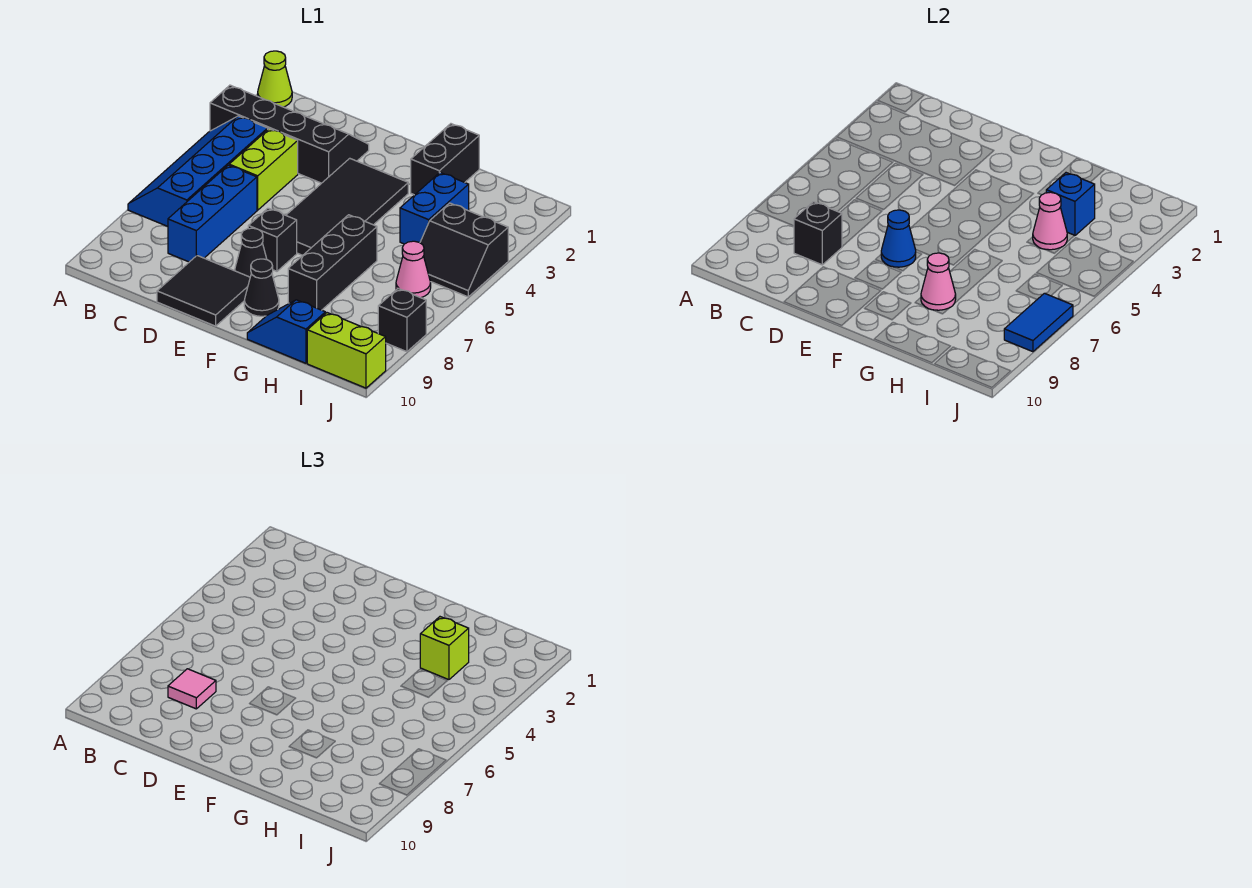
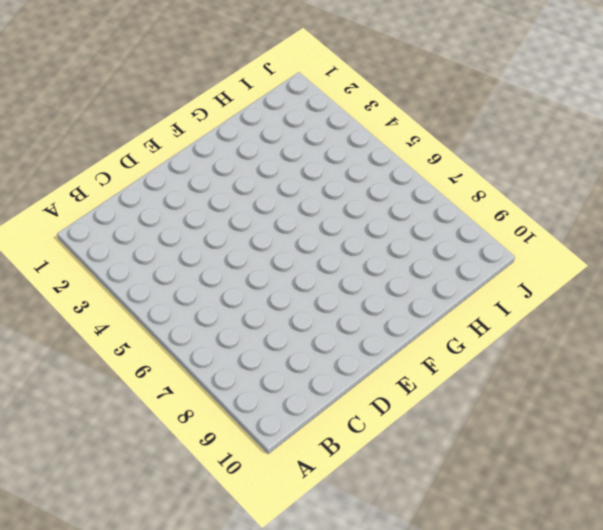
none -> lime cone A1 level 1
none -> black slope A2:D3 level 1 top 3
none -> blue slope A4:B7 level 1 top B

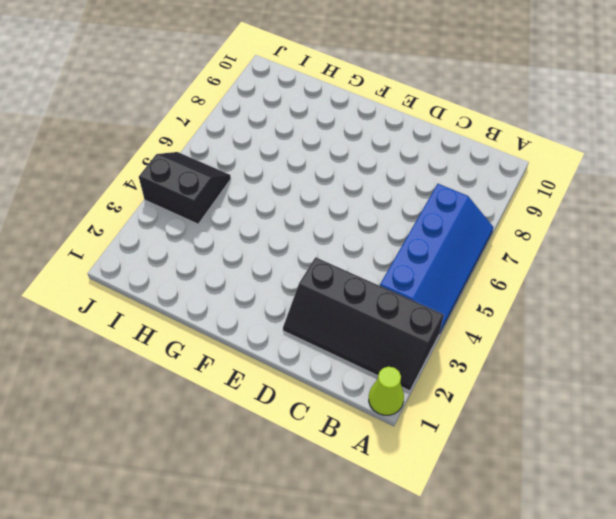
none -> lime brick C4:C5 level 1
none -> blue brick C6:C8 level 1
none -> black tile D9:E10 level 1

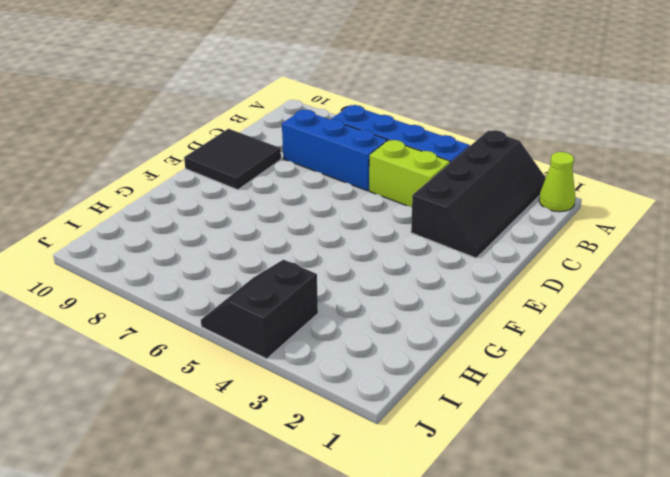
none -> black tile E3:F6 level 1
none -> black brick E7 level 1
none -> black cone E8 level 1

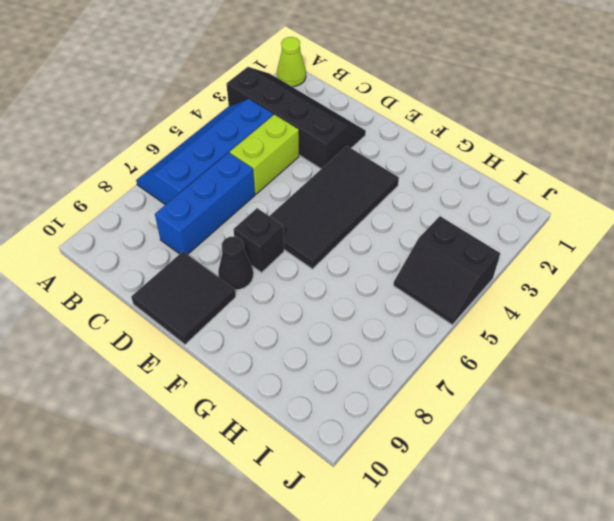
none -> black cone F9 level 1
none -> black brick G1:G2 level 1
none -> black brick G6:G8 level 1

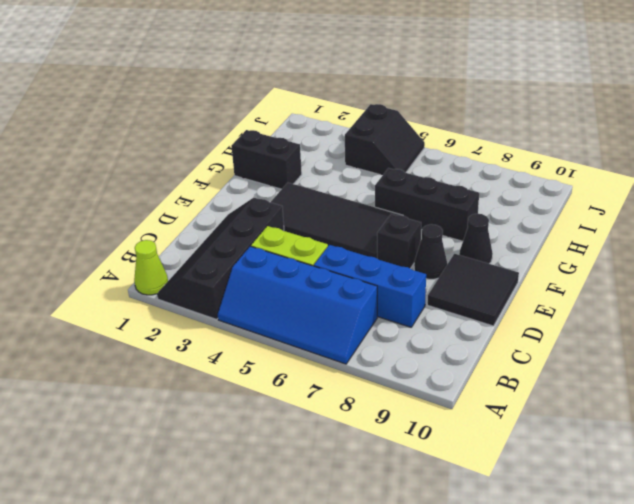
none -> blue slope G10:H10 level 1 top H
none -> blue brick H3:H4 level 1
none -> pink cone I6 level 1

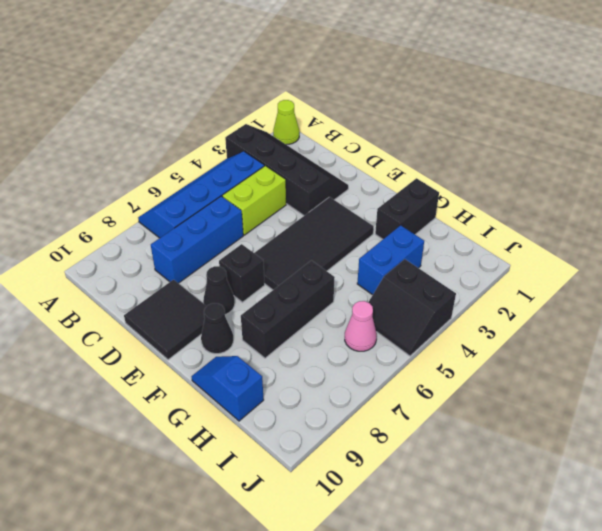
none -> lime brick I10:J10 level 1
none -> black brick J8 level 1
none -> black brick C8 level 2

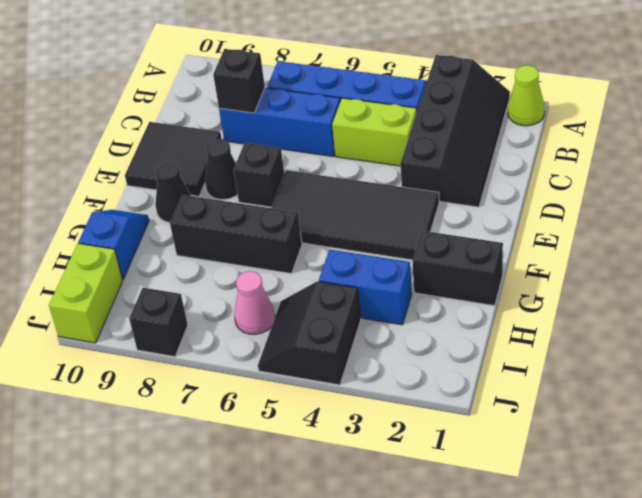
none -> blue cone E7 level 2
none -> pink cone G8 level 2
none -> blue brick H3 level 2

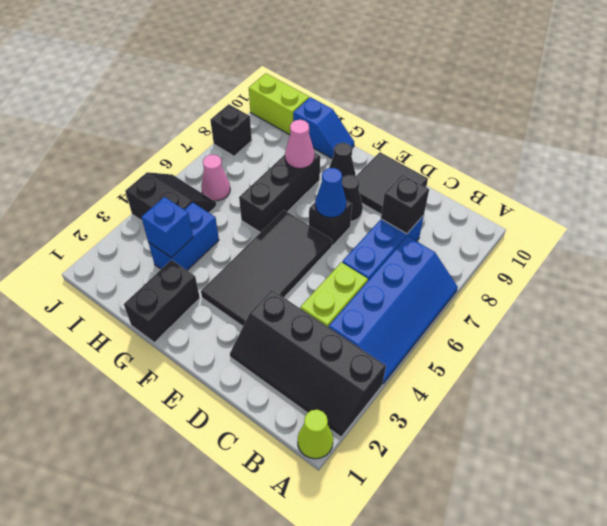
none -> pink cone H4 level 2
none -> blue tile J7:J8 level 2
none -> pink tile C8 level 3

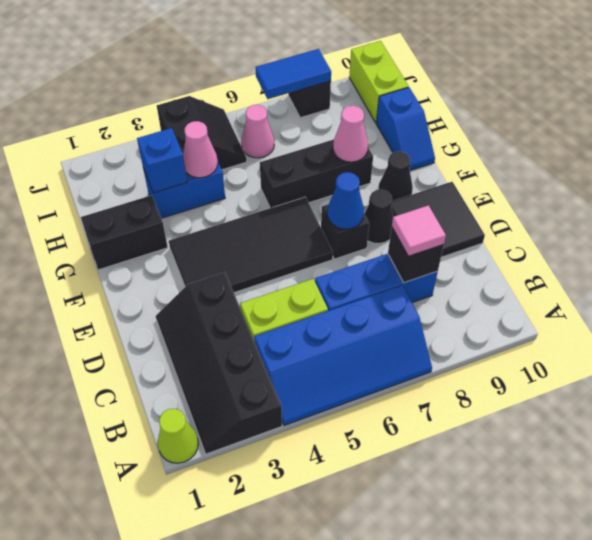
none -> lime brick H3 level 3

